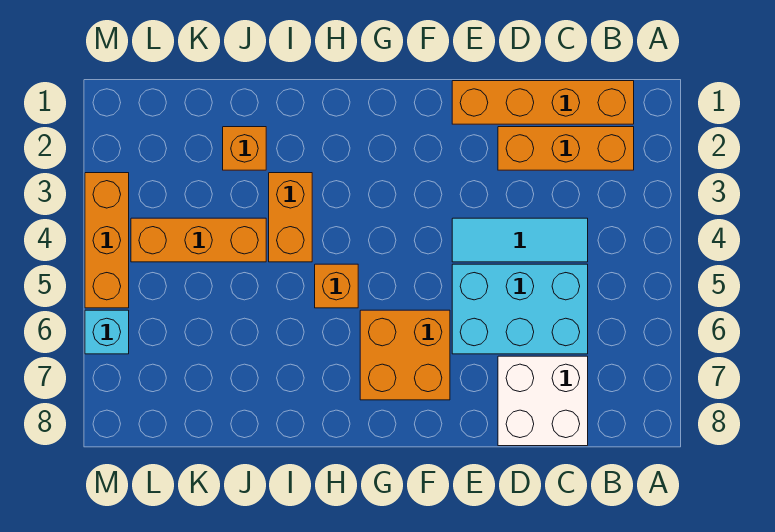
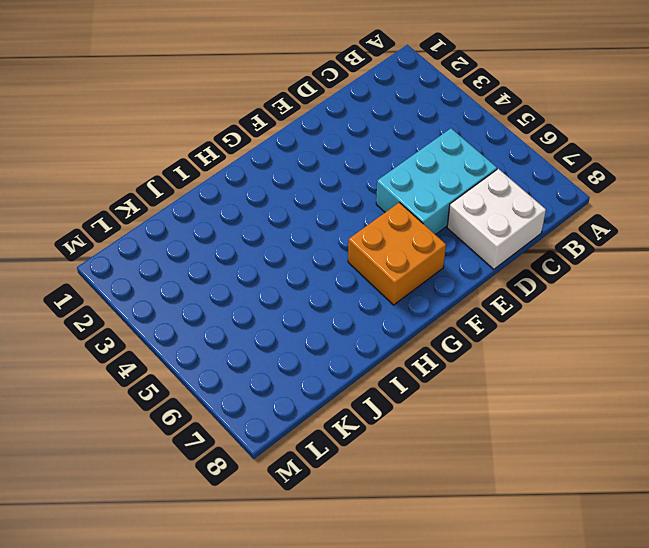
none -> orange brick B1:E1 level 1
none -> orange brick B2:D2 level 1
none -> cyan tile C4:E4 level 1

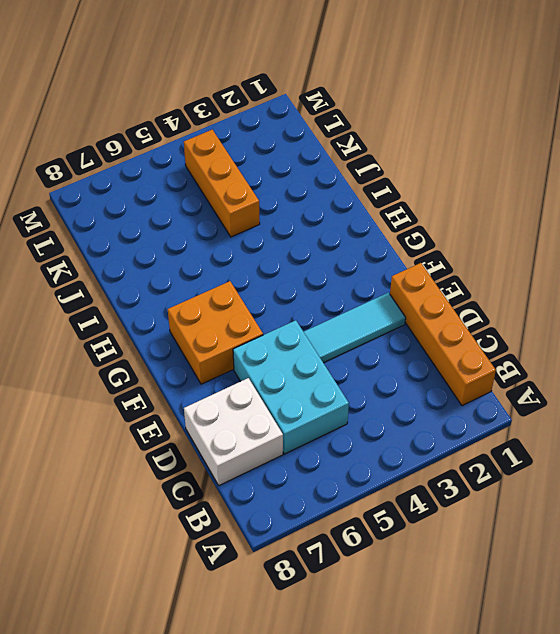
cyan tile E2:E4 level 1 -> cyan tile C4:E4 level 1
none -> orange brick B2:D2 level 1
none -> orange brick H5 level 1
none -> orange brick I3:I4 level 1

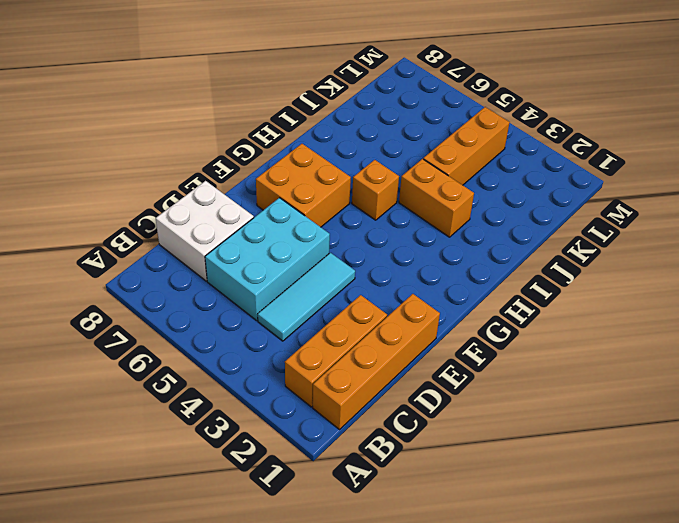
none -> orange brick J2 level 1
none -> orange brick M3:M5 level 1
none -> cyan brick M6 level 1

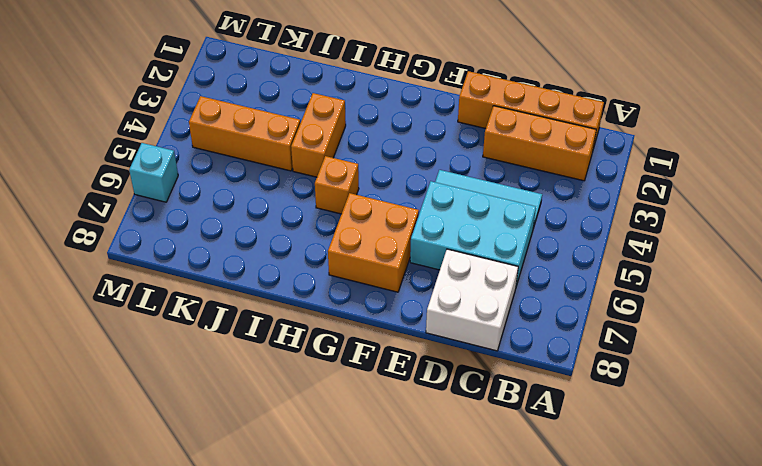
none -> orange brick J2 level 1
none -> orange brick M3:M5 level 1

